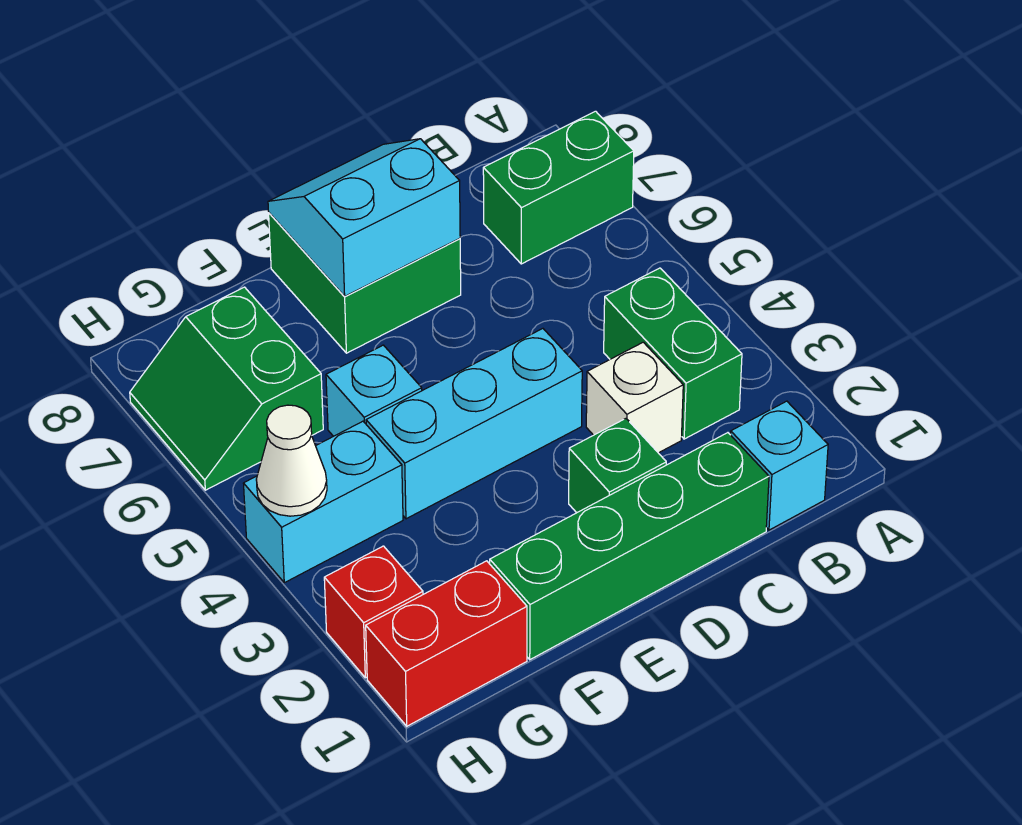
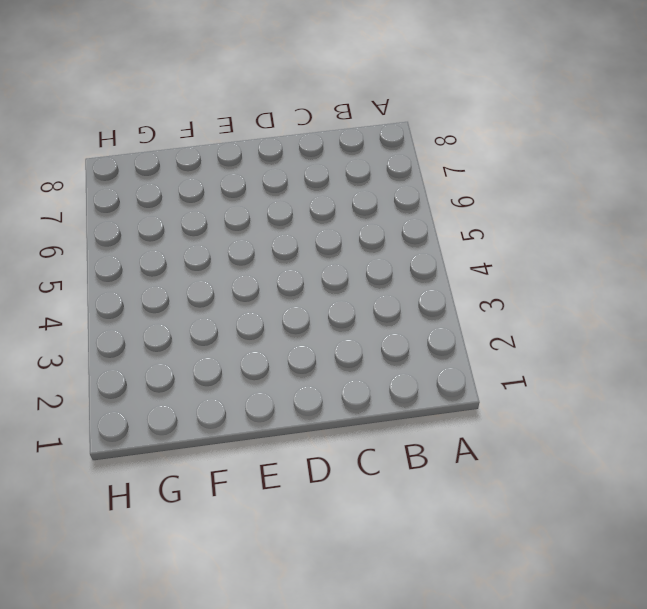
none -> green brick A7:B7 level 1
none -> cyan brick B1 level 1
none -> green brick B3:B4 level 1

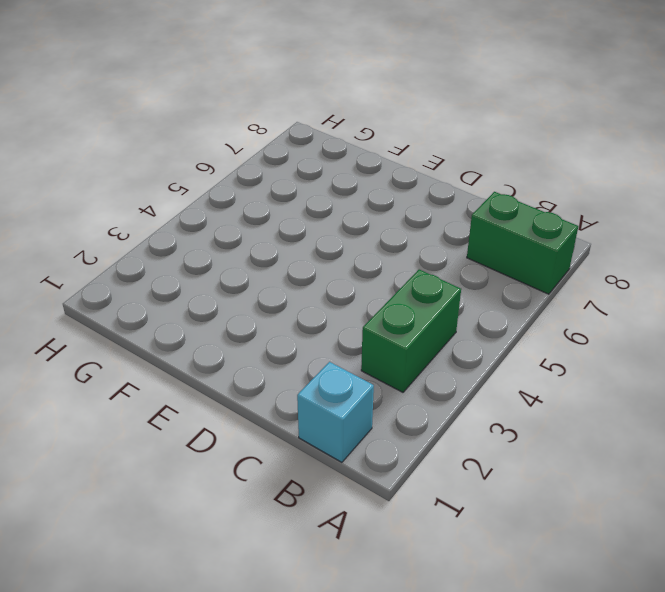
none -> green brick C1:F1 level 1
none -> white brick C3 level 1
none -> green brick D2 level 1

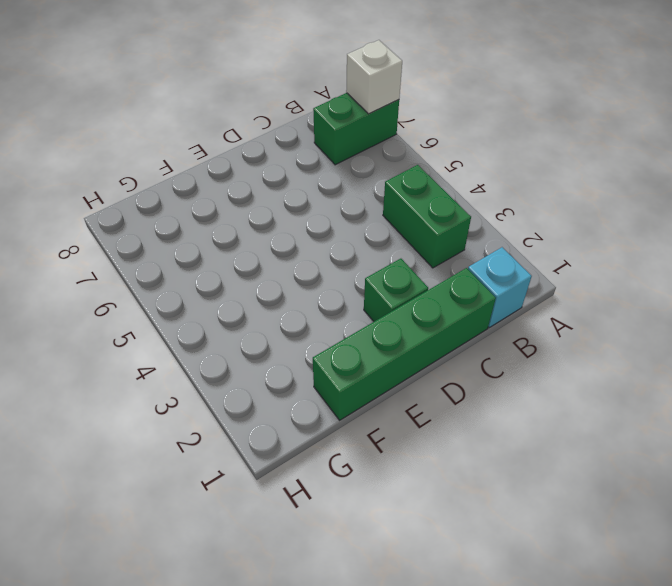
white brick A7 level 2 -> white brick C3 level 1
none -> cyan brick D4:F4 level 1
none -> green brick D7:E8 level 1
none -> cyan brick F5 level 1

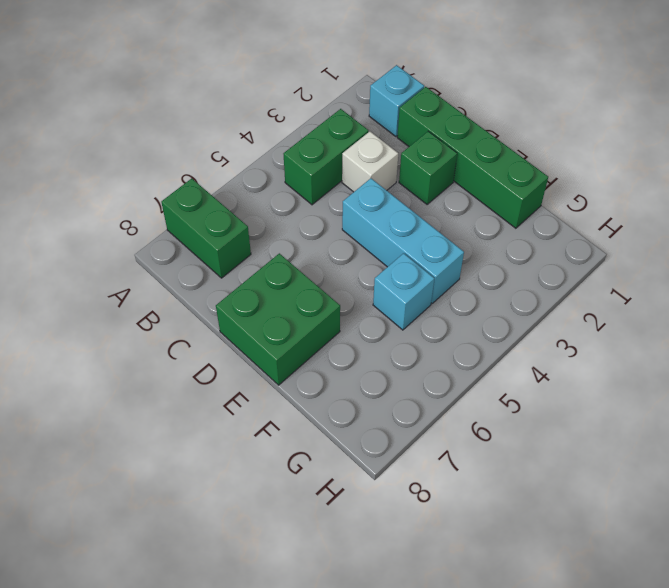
none -> red brick G1:H1 level 1
none -> cyan brick G4:H4 level 1
none -> green slope G6:H7 level 1 top G

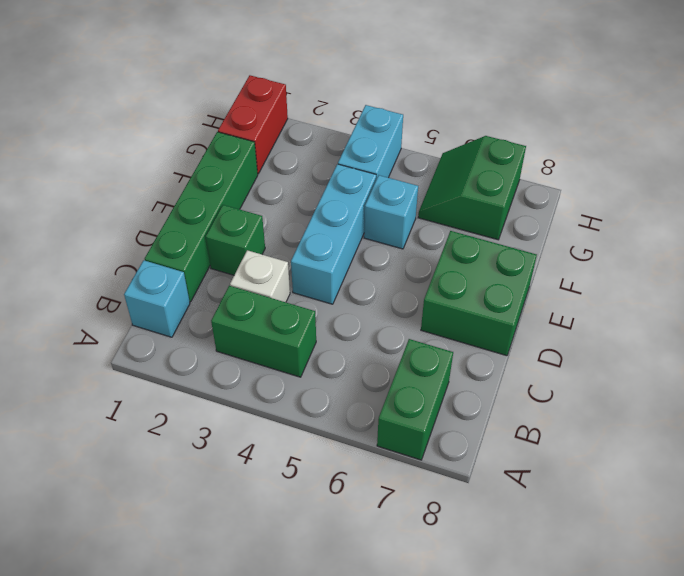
green slope G6:H7 level 1 top 7 -> green slope G6:H7 level 1 top G
none -> red brick H2 level 1
none -> cyan slope D7:E8 level 2 top 7
none -> white cone H4 level 2

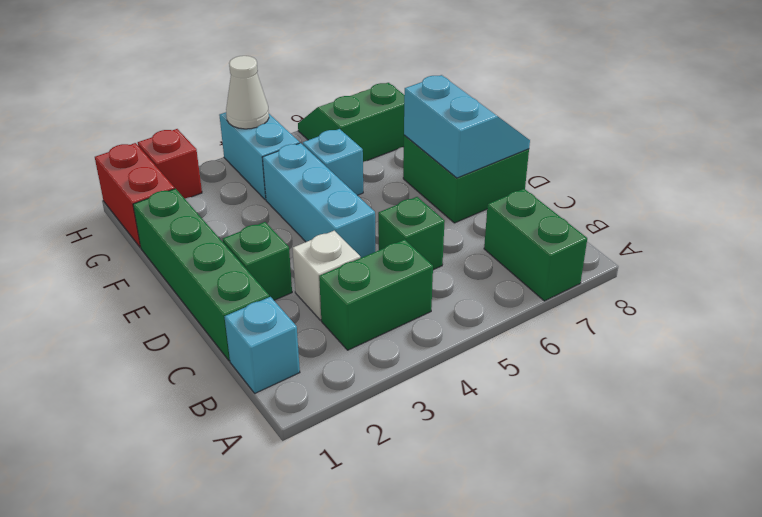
green brick C5 level 1 -> none

